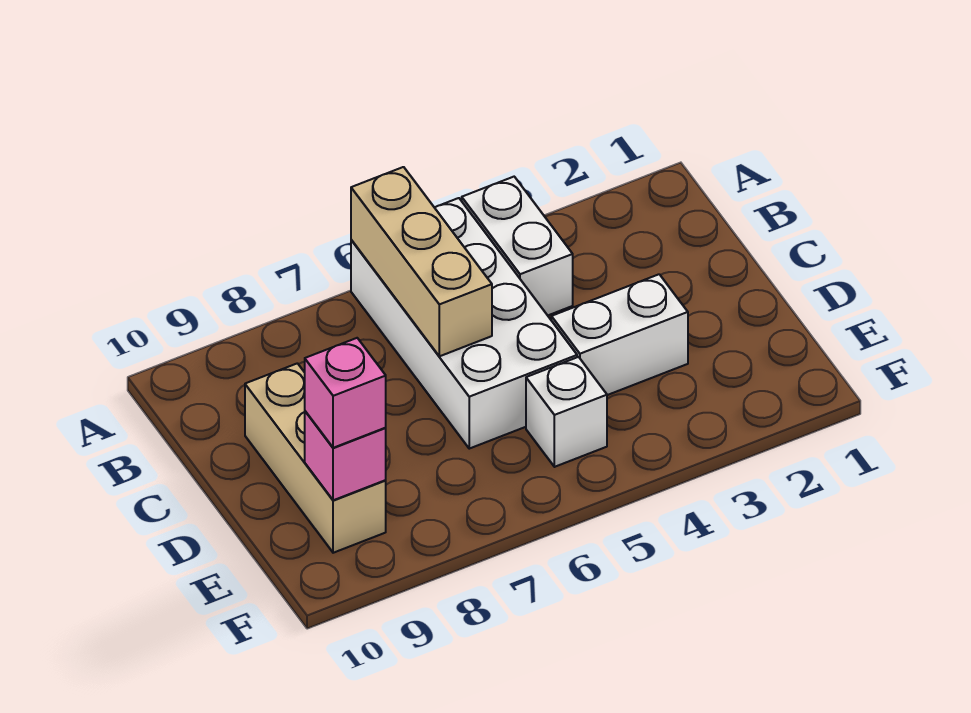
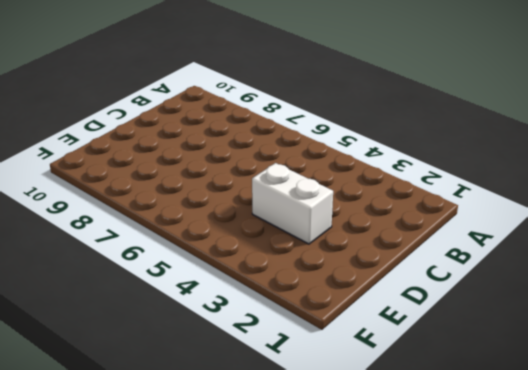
none -> white brick A4:B4 level 1
none -> white brick A5:D6 level 1

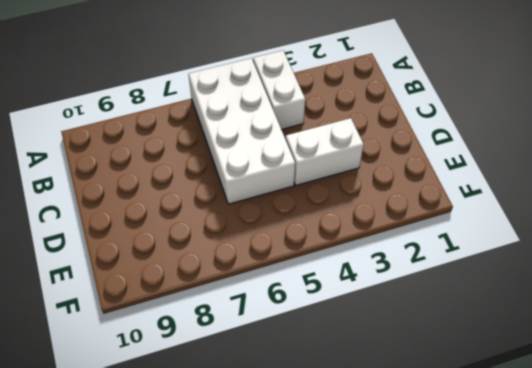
none -> tan brick C9:E9 level 1
none -> white brick E5 level 1

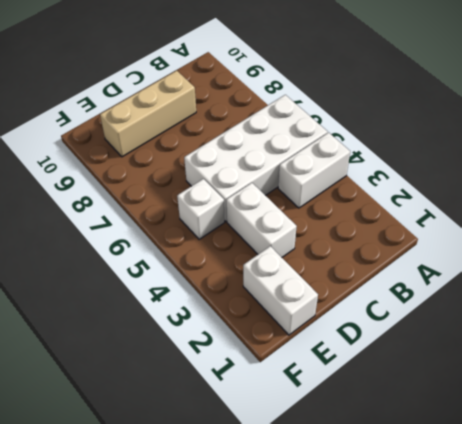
white brick E1:E2 level 1 -> none
none -> tan brick A6:C6 level 2
none -> pink brick E9 level 2

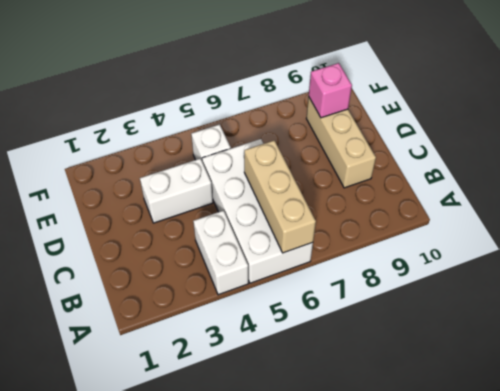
none -> pink brick E9 level 3

